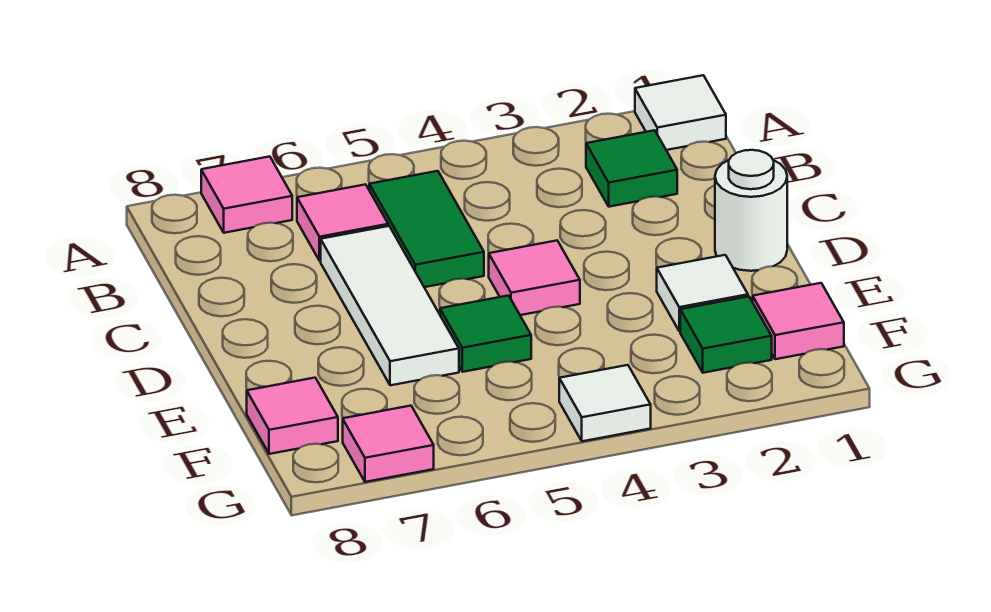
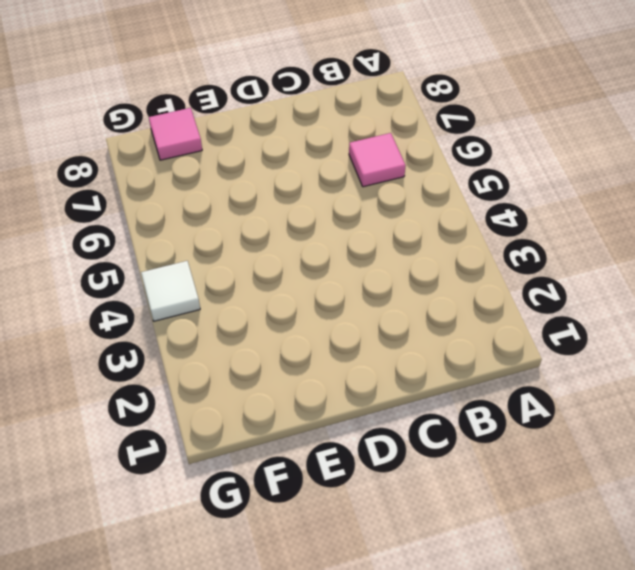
none -> white tile A1 level 1
none -> pink tile A7 level 1
none -> green tile B2 level 1

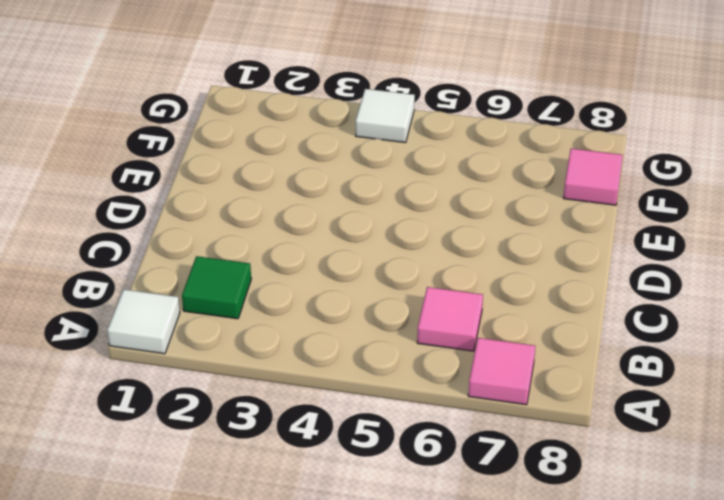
none -> green tile B5:C5 level 1
none -> white tile C6:E6 level 1
none -> white round brick D1 level 1

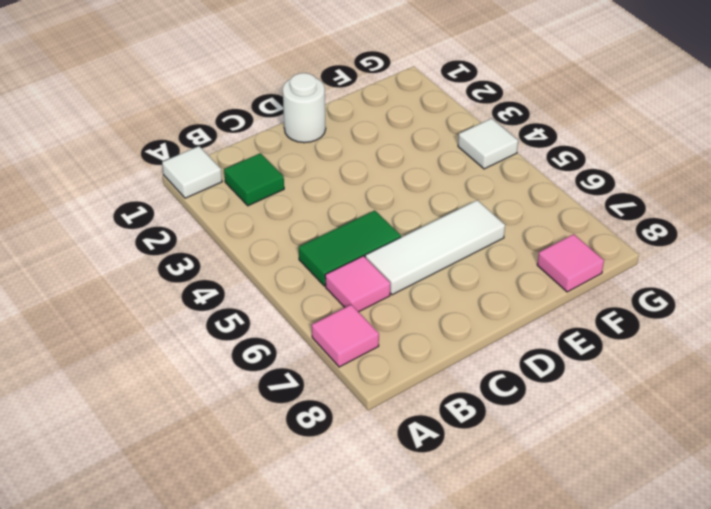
none -> pink tile D4 level 1
none -> white tile E2 level 1
none -> green tile E5 level 1

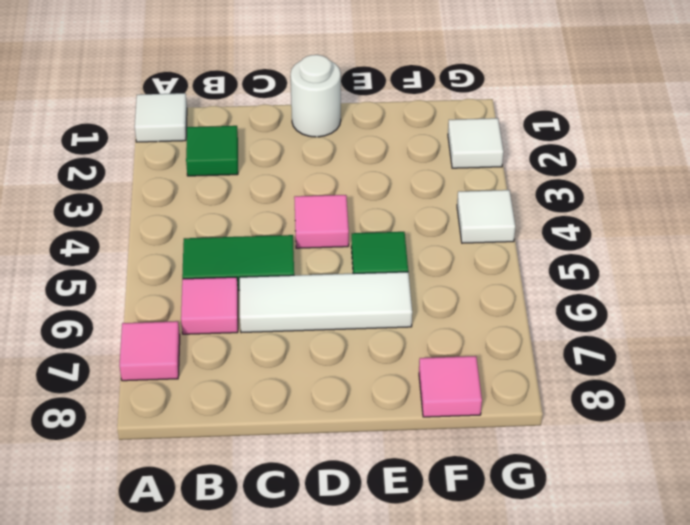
white tile G2 level 1 -> white tile E2 level 1
none -> pink tile F1 level 1
none -> green tile F2 level 1
none -> pink tile G7 level 1

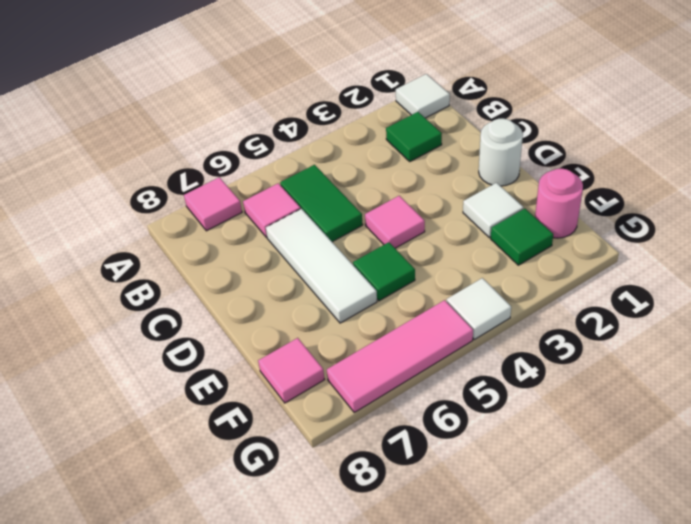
pink round brick F1 level 1 -> pink tile F1 level 1
pink tile G5:G7 level 1 -> pink tile G7 level 1

